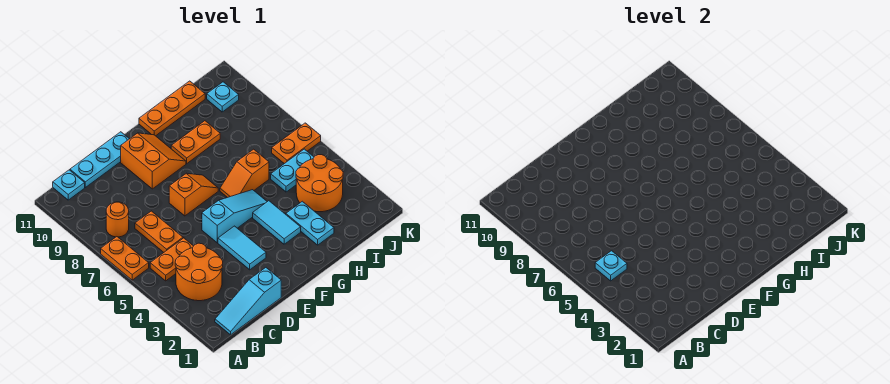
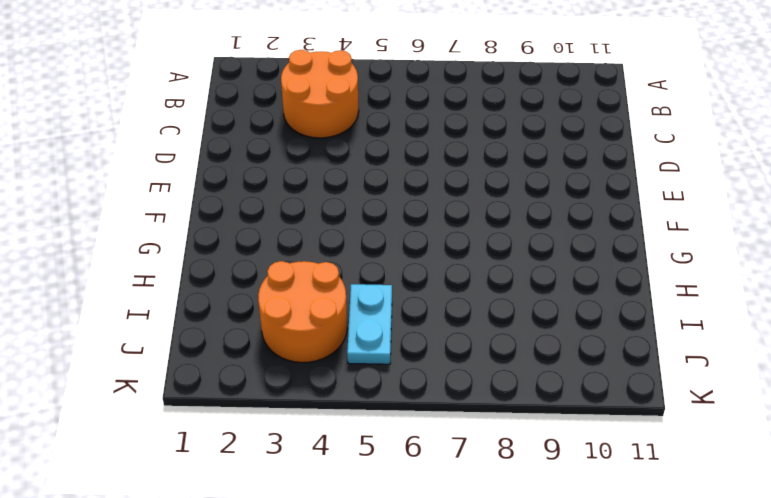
none -> orange plate A6:A7 level 1
none -> cyan slope B1:D1 level 1 top D
none -> orange plate B5:C5 level 1

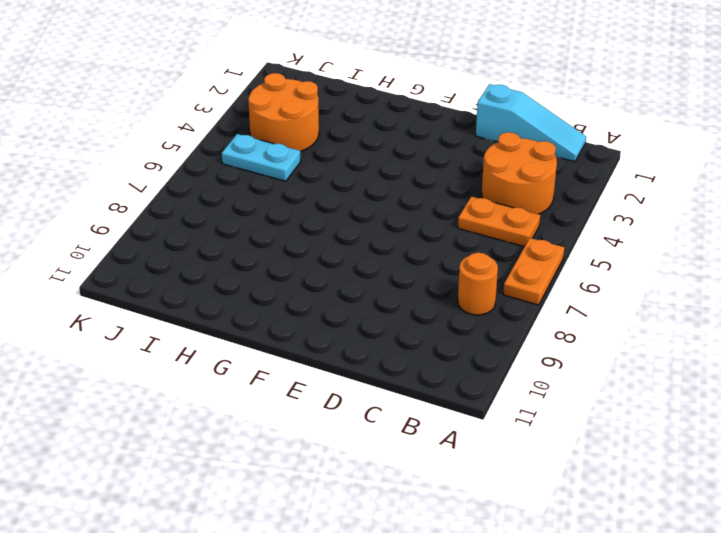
none -> cyan plate B11 level 1
none -> orange plate C6:C7 level 1
none -> cyan plate C11:E11 level 1

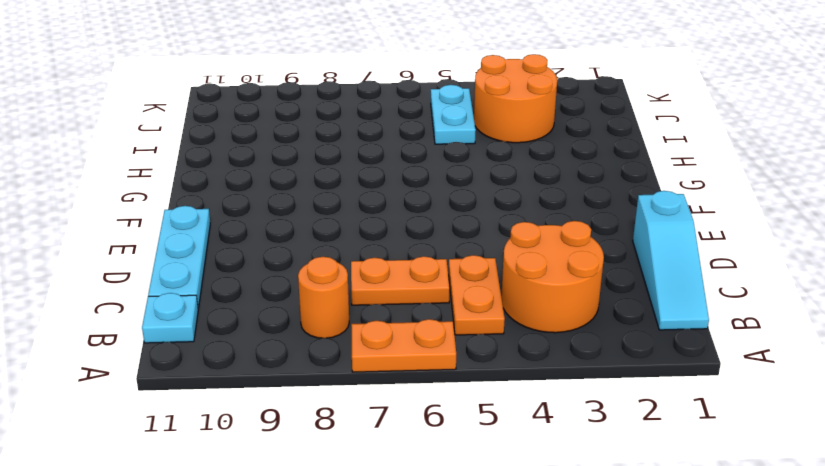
none -> cyan tile E3:E4 level 1
none -> cyan slope E5:G5 level 1 top E
none -> orange slope E7:F7 level 1 top E

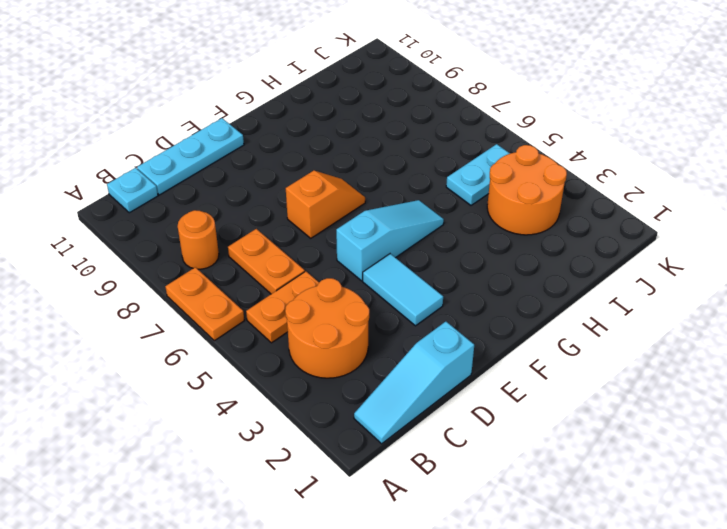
none -> orange slope E9:F10 level 1 top E
none -> cyan tile G3:G4 level 1
none -> orange slope G6:H6 level 1 top H

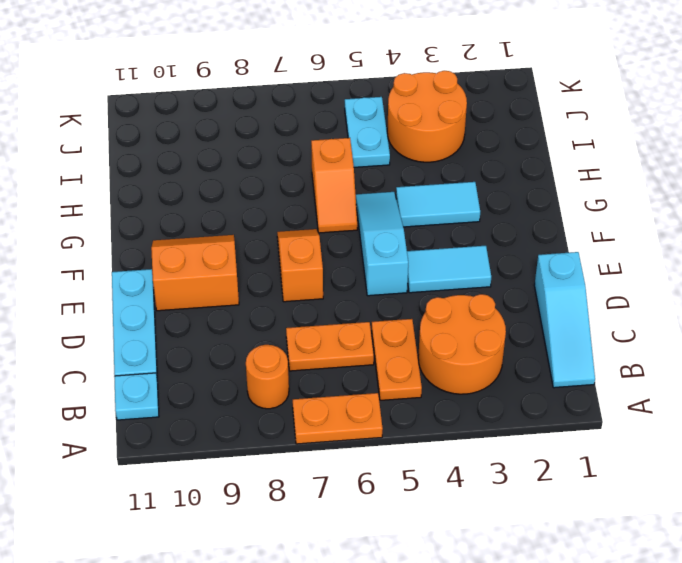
none -> orange plate G9:H9 level 1
none -> orange plate G11:I11 level 1
none -> cyan plate H2:H3 level 1

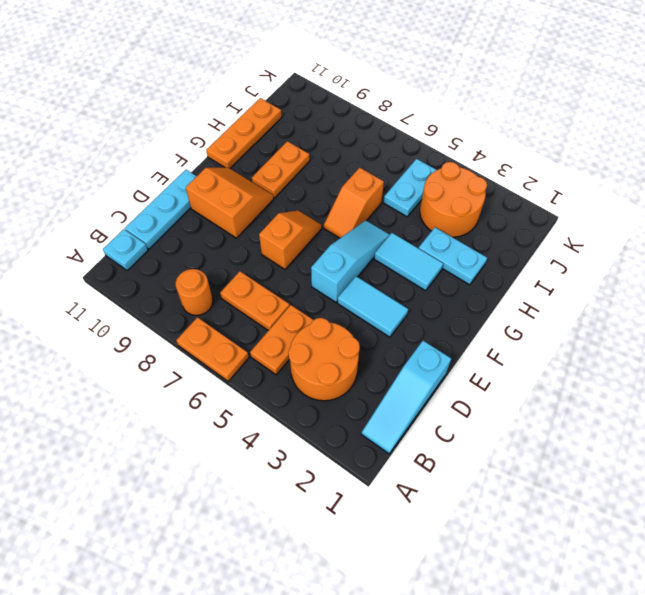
none -> orange plate J6:K6 level 1
none -> cyan plate J10 level 1
none -> cyan plate B5 level 2

